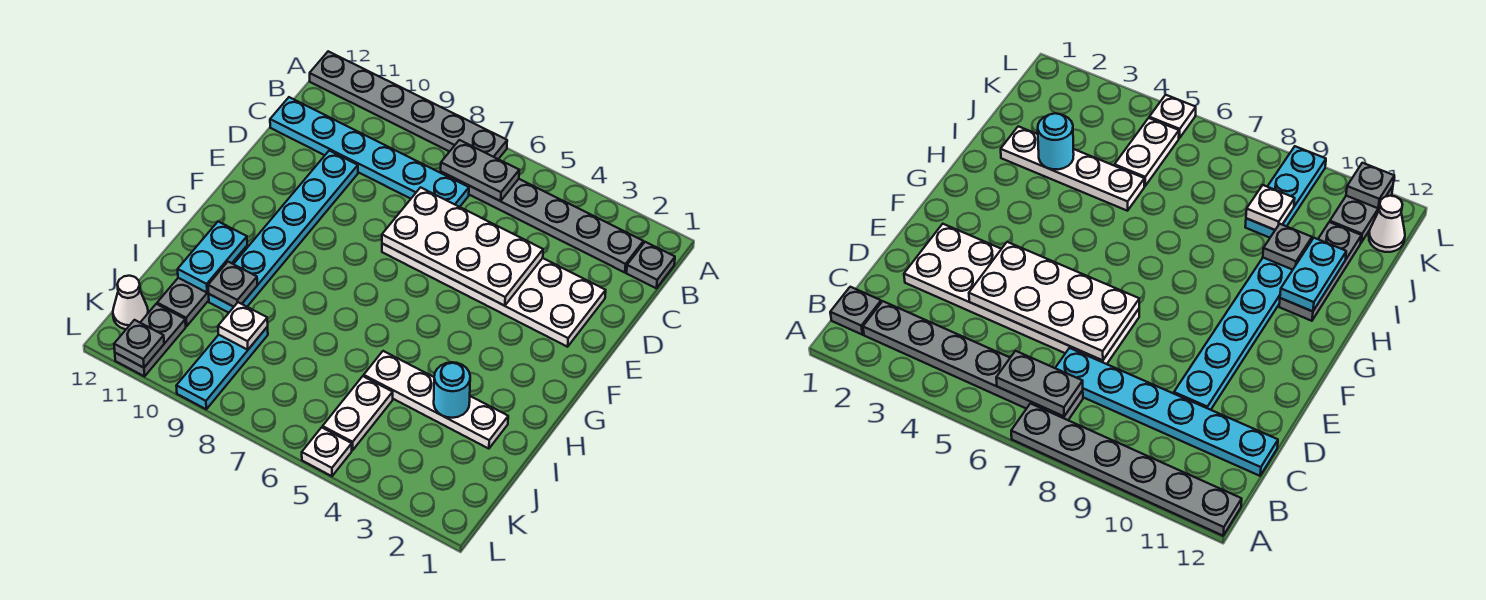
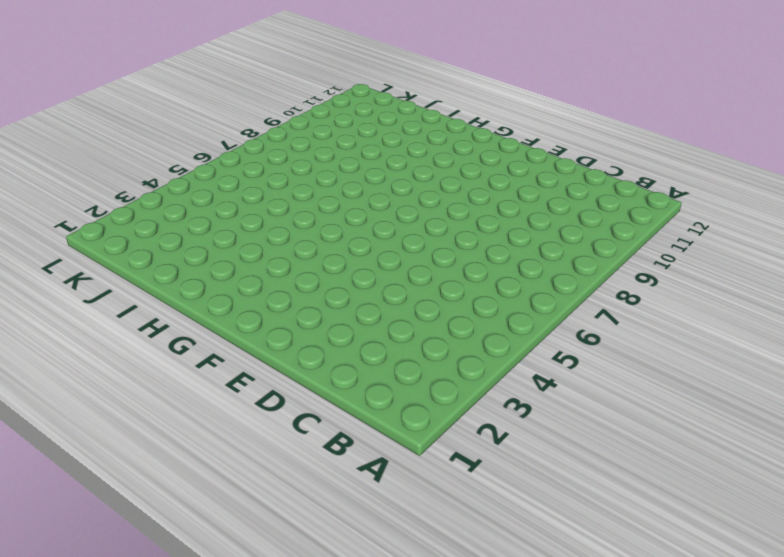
none -> grey plate A7:A12 level 1
none -> grey plate B1 level 1
none -> grey plate B2:B7 level 1

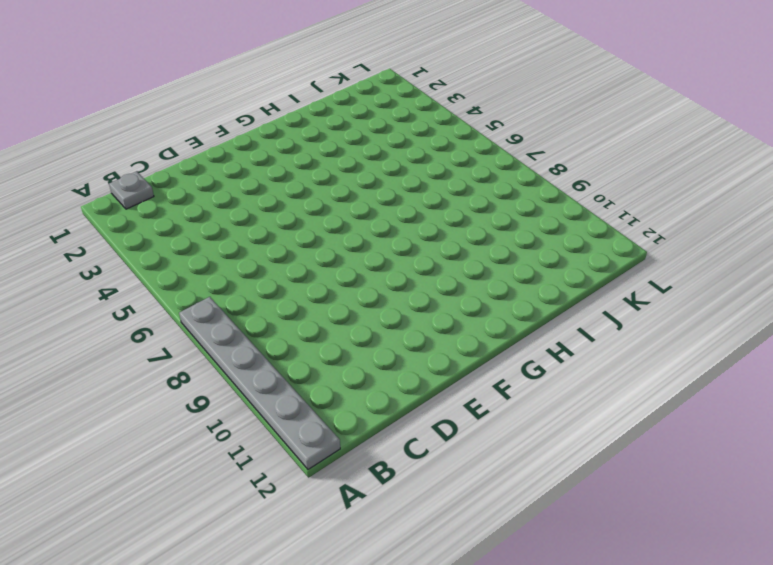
none -> grey plate B2:B7 level 1
none -> cyan plate C7:C12 level 1
none -> white plate D2:E7 level 1

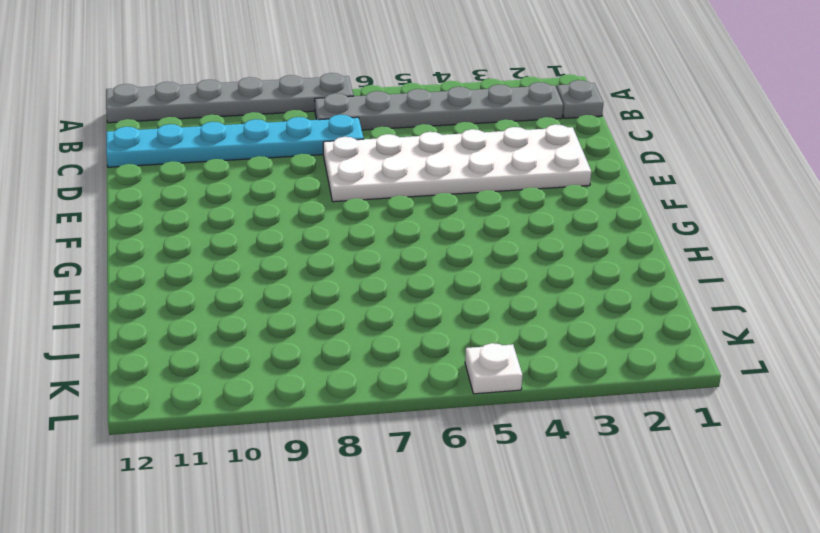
none -> cyan plate D10:I10 level 1
none -> grey plate H11:J11 level 1
none -> white plate I2:I5 level 1

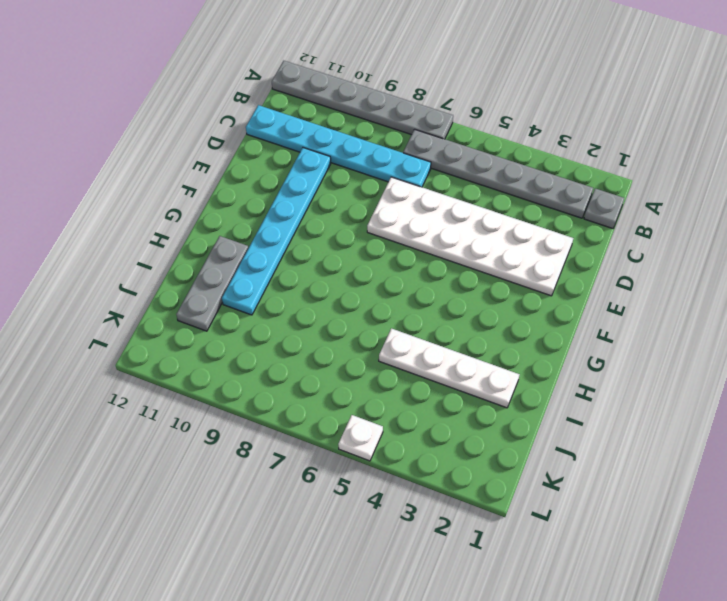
none -> white plate J5:K5 level 1
none -> cyan plate J9:L9 level 1
none -> grey plate K11:L11 level 1

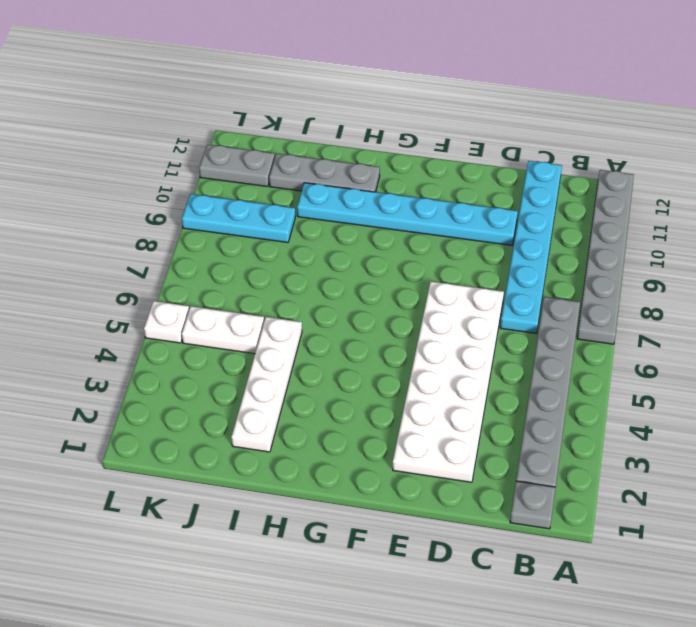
none -> white cone K12 level 1
none -> grey plate B6:B7 level 2
none -> white plate D4:E7 level 2

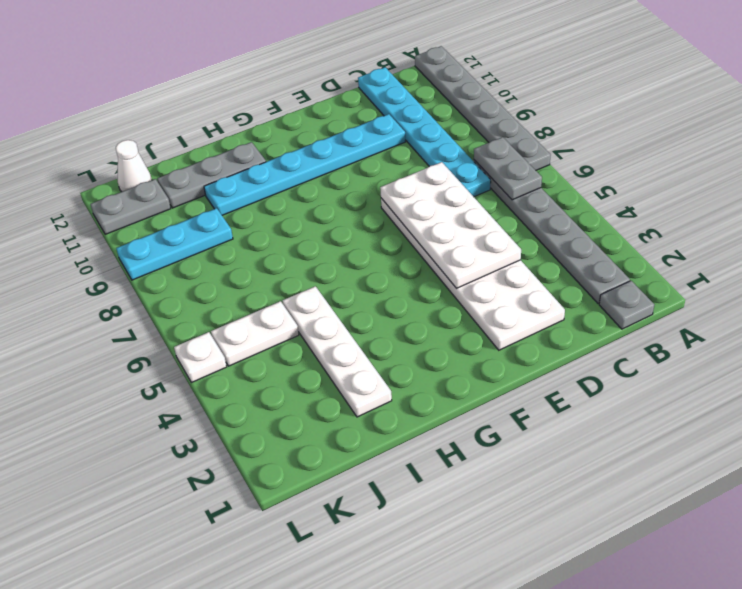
none -> cyan plate H11:I11 level 2
none -> cyan round brick I3 level 2
none -> grey plate I10 level 2

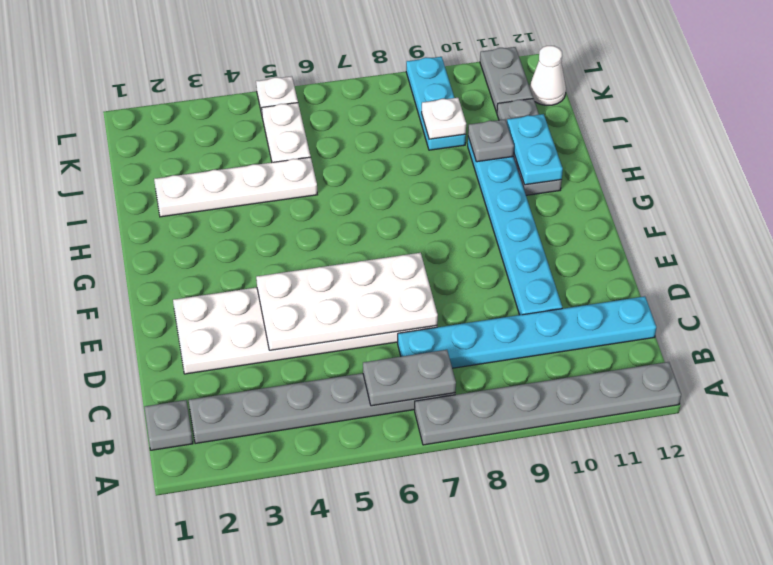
none -> cyan round brick I3 level 2
none -> grey plate L11 level 2

